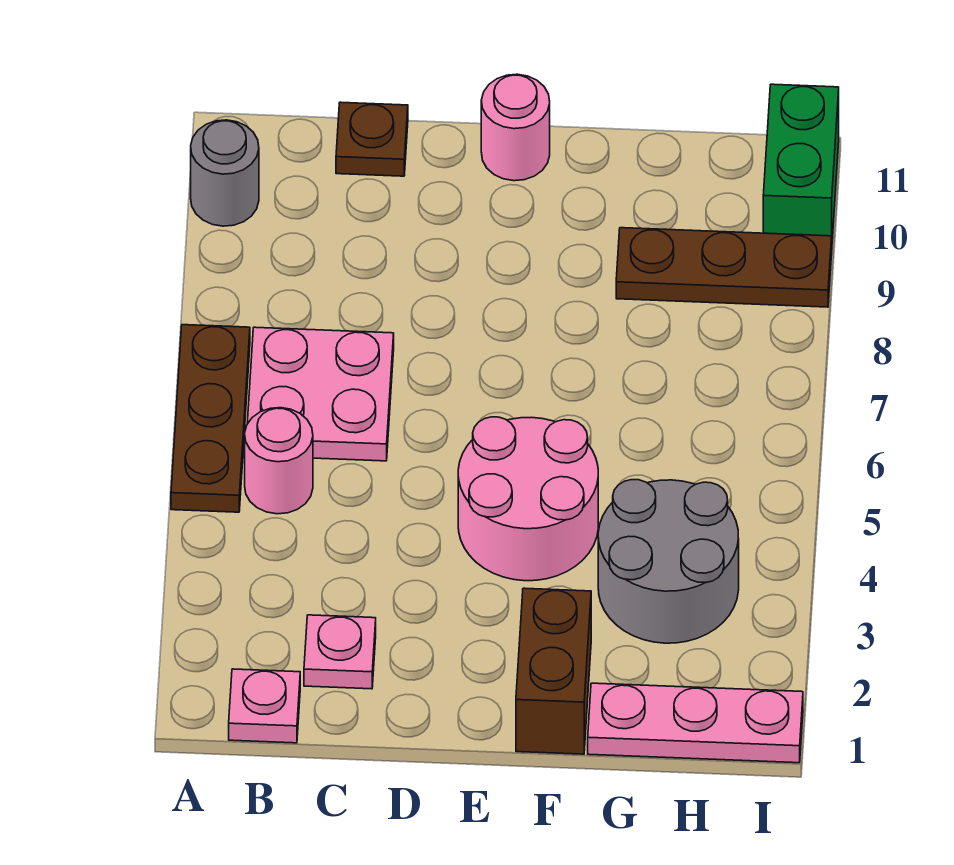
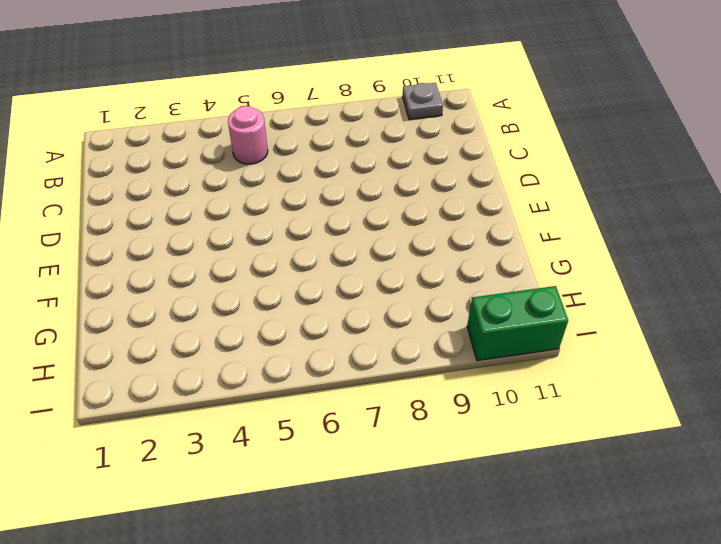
grey plate A10 level 1 -> grey round brick A10 level 1
none -> brown plate A5:A7 level 1
none -> pink plate B1 level 1
none -> pink plate B6:C7 level 1

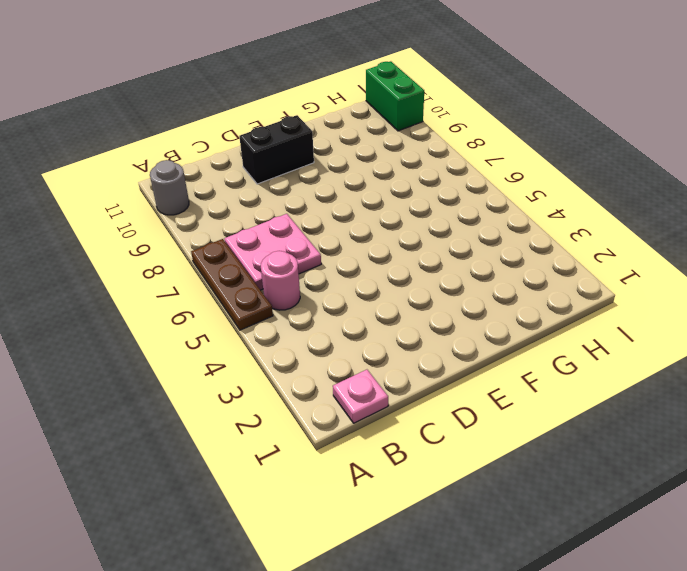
black brick D10:E10 level 1 -> none
none -> pink plate C2 level 1
none -> brown plate C11 level 1
none -> pink round brick E4:F5 level 1

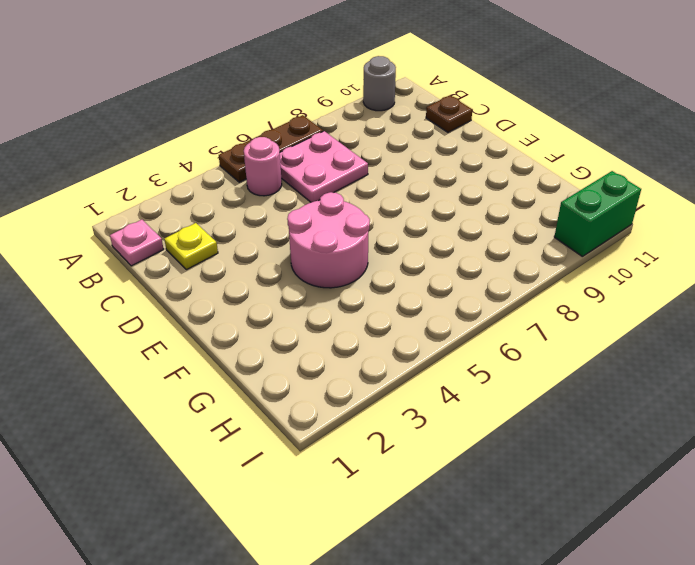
yellow plate C2 level 1 -> pink plate C2 level 1
none -> pink round brick E11 level 1
none -> brown brick F1:F2 level 1
none -> pink plate G1:I1 level 1

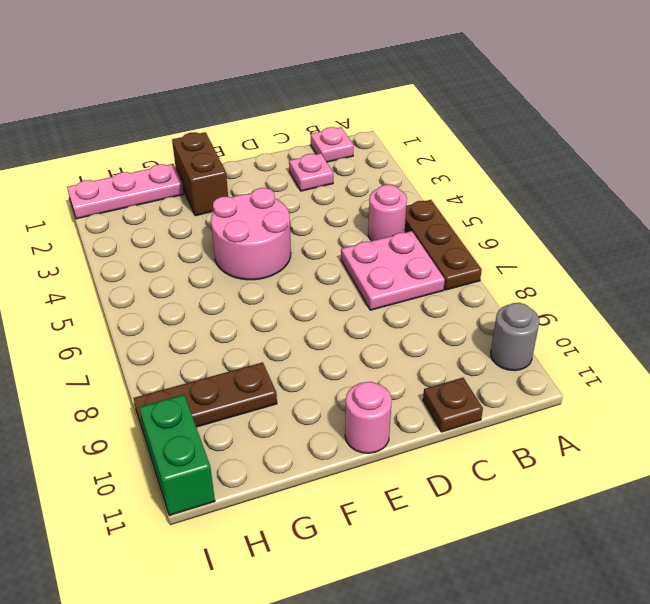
none -> grey round brick G3:H4 level 1

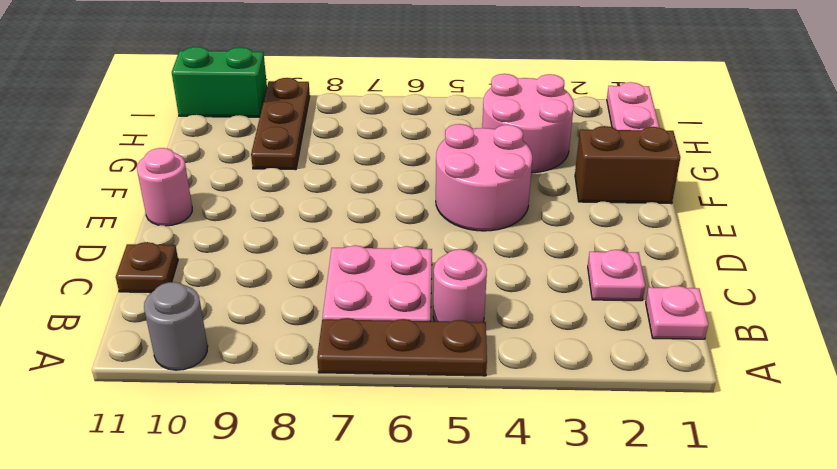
pink round brick G3:H4 level 1 -> grey round brick G3:H4 level 1

